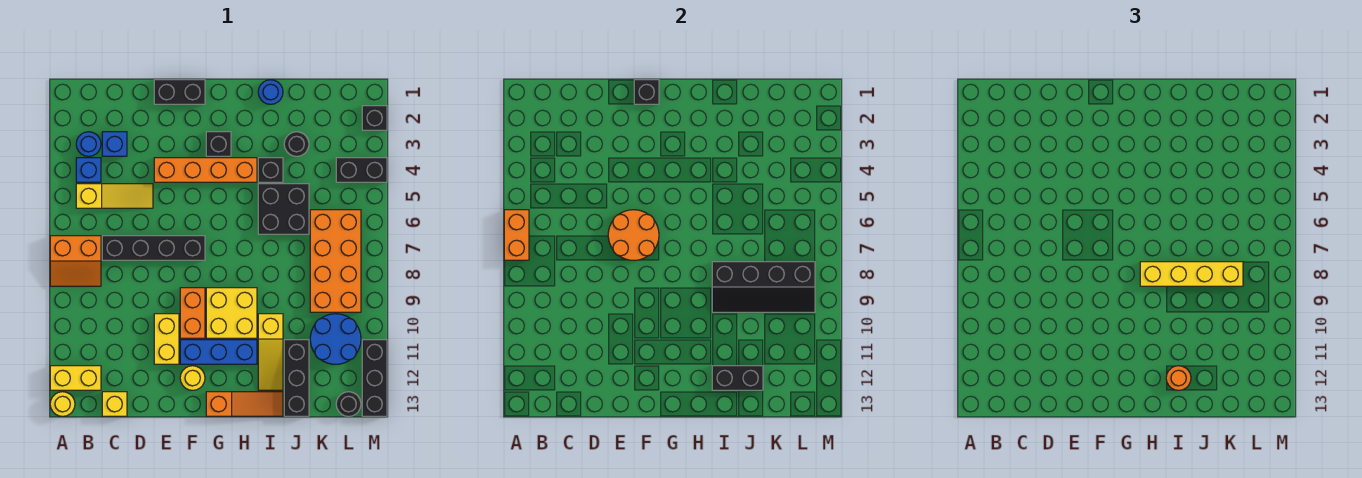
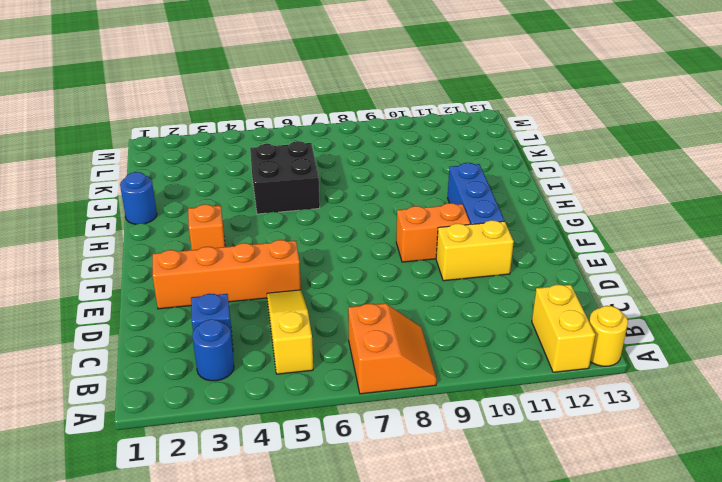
orange brick E2:E5 level 1 -> orange brick E4:H4 level 1
orange brick G3 level 1 -> black brick G3 level 1
none -> blue brick B4 level 1
none -> black brick C7:F7 level 1
none -> yellow brick C13 level 1
none -> black brick E1:F1 level 1

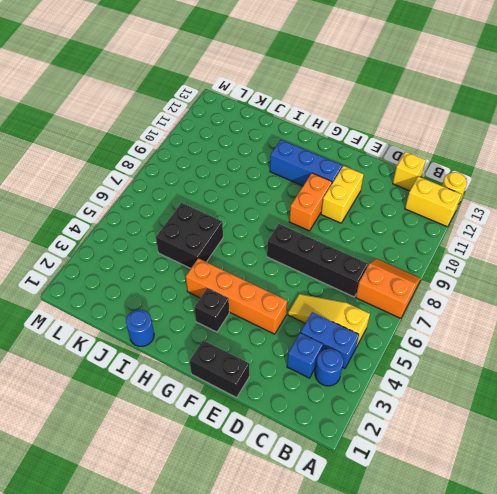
blue brick B4:C4 level 1 -> blue brick B4 level 1
none -> yellow round brick F12 level 1
none -> yellow brick G9:H10 level 1
none -> orange slope G13:I13 level 1 top G
none -> black brick I4 level 1

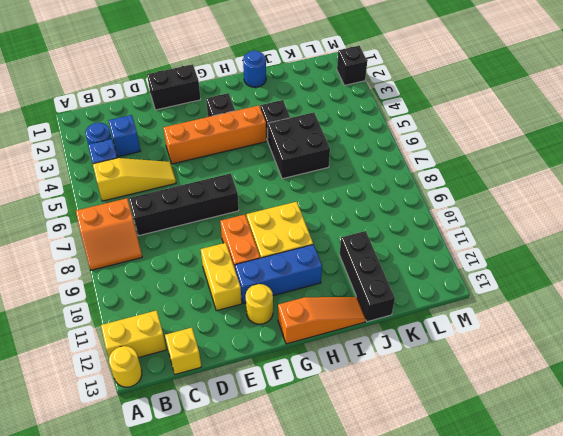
none -> yellow slope I10:I12 level 1 top 10
none -> black round brick J3 level 1
none -> orange brick K6:L9 level 1
none -> blue round brick K10:L11 level 1

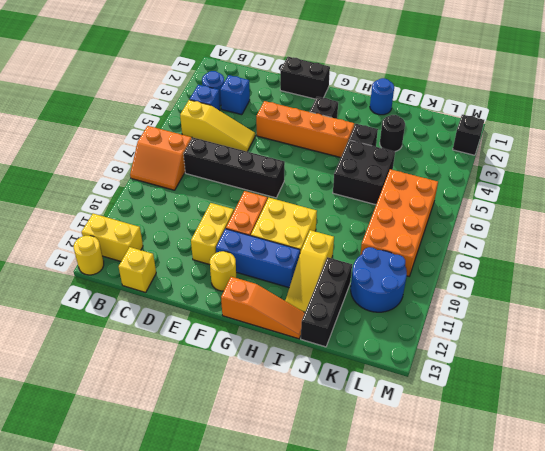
none -> black brick L4:M4 level 1
none -> black round brick L13 level 1
none -> black brick M11:M13 level 1
none -> orange brick A6:A7 level 2

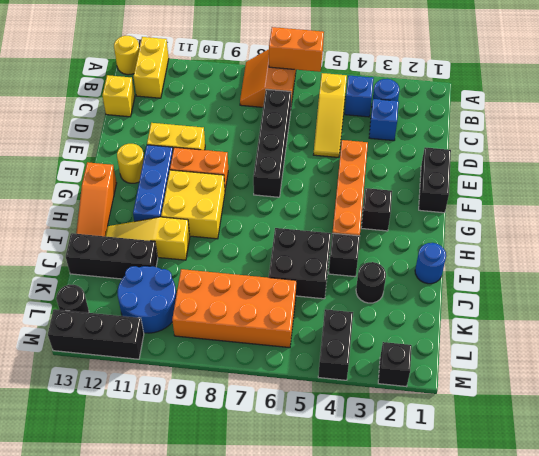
none -> orange round brick E6:F7 level 2
none -> black brick F1 level 2
none -> black slope I8:L9 level 2 top 8
none -> black brick I12:J12 level 2

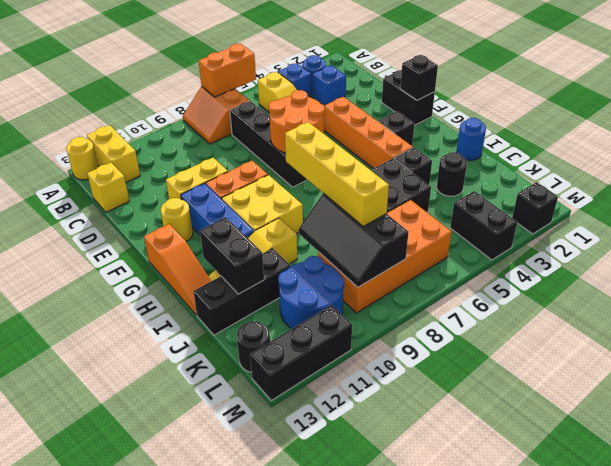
black slope J8:L9 level 2 top 8 -> black slope I8:L9 level 2 top 8
none -> orange round brick I12 level 3

